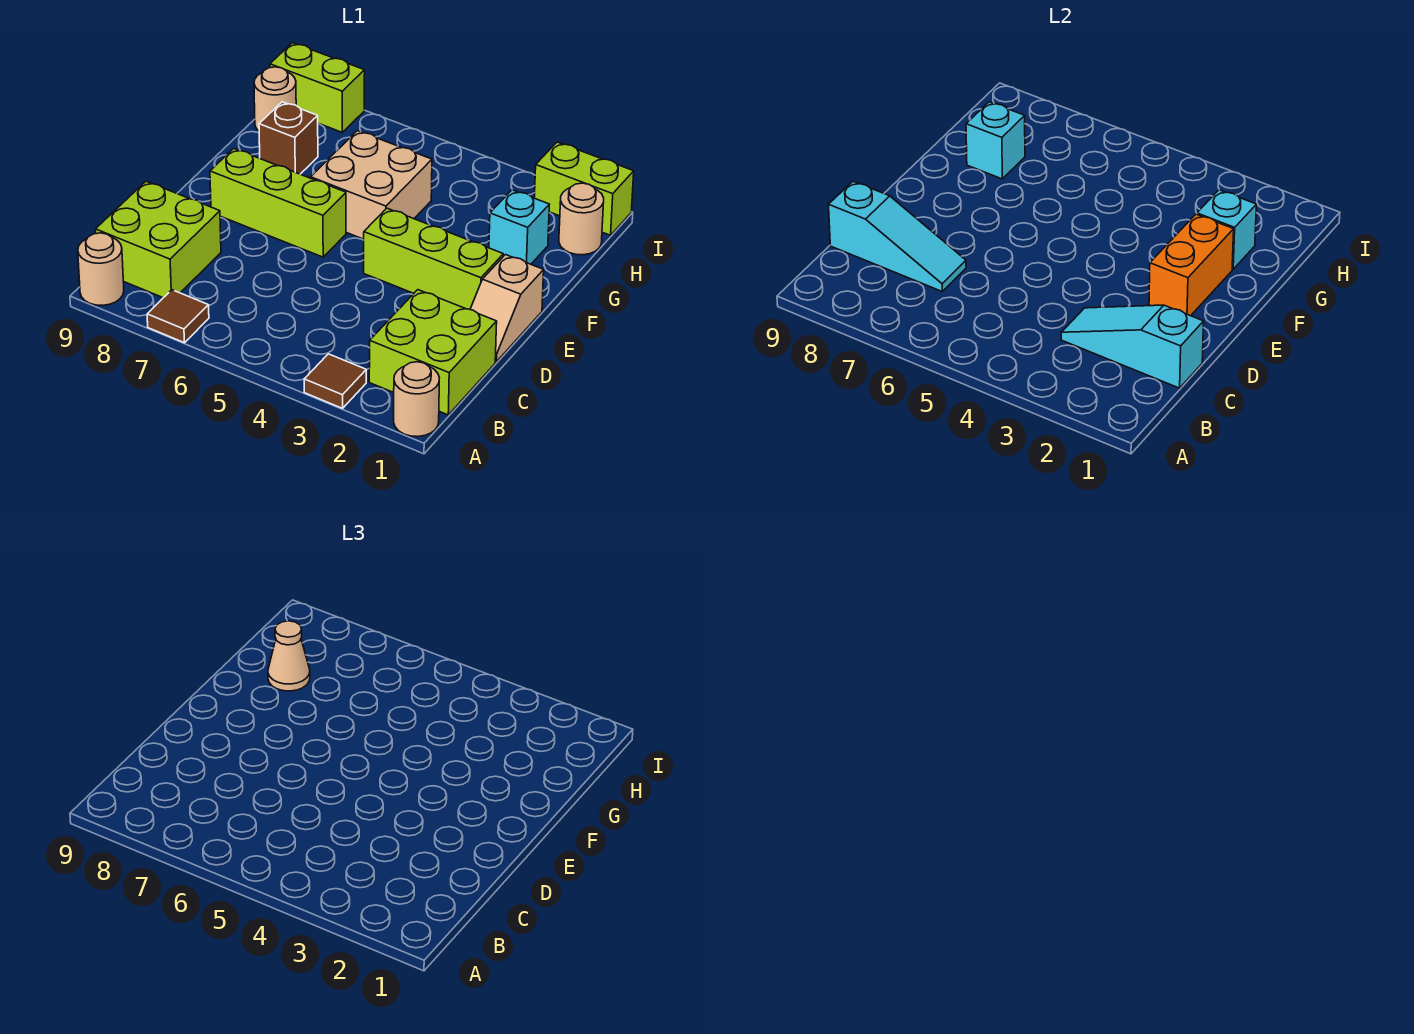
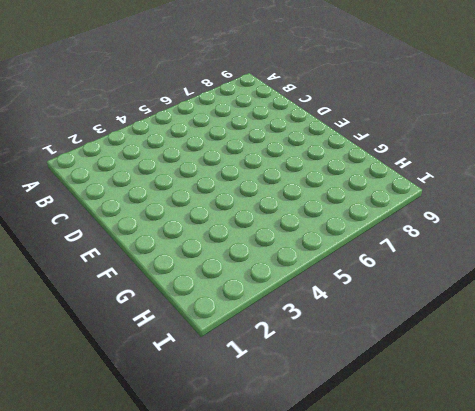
none -> tan round brick A1 level 1
none -> brown tile A3 level 1
none -> brown tile A7 level 1

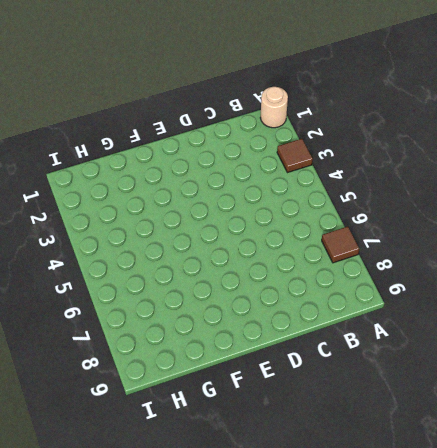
none -> tan round brick A9 level 1
none -> lime brick B1:C2 level 1
none -> lime brick B8:C9 level 1

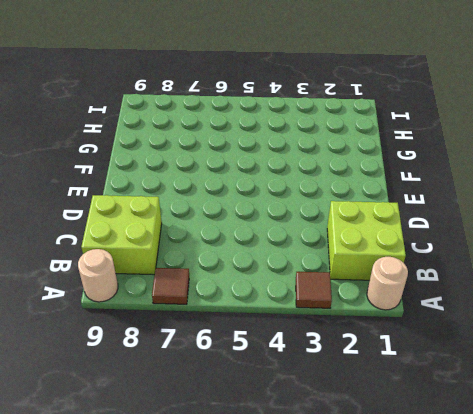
none -> tan slope D1:E1 level 1 top E
none -> lime brick E2:E4 level 1
none -> lime brick E6:E8 level 1

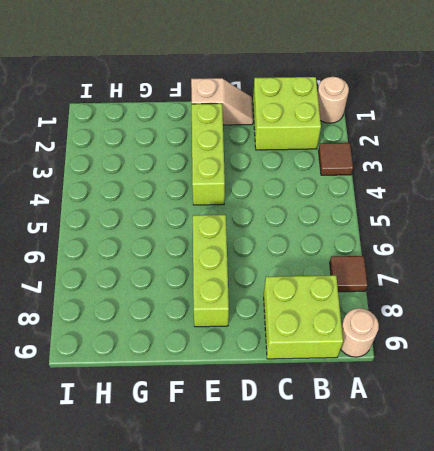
none -> tan brick F5:G6 level 1
none -> cyan brick G2 level 1
none -> brown brick G8 level 1

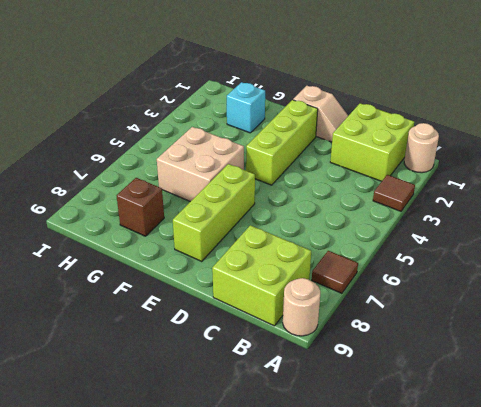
none -> tan round brick H1 level 1
none -> tan round brick H9 level 1
none -> lime brick I1:I2 level 1

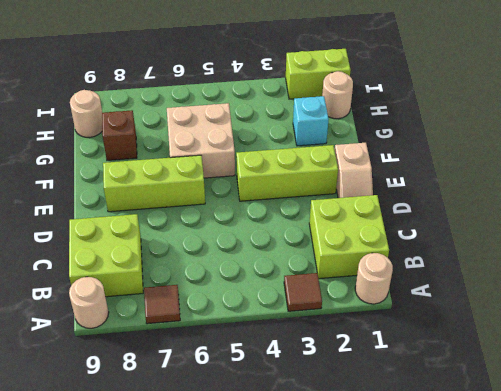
none -> lime brick I8:I9 level 1
none -> cyan slope C1:C3 level 2 top 1
none -> cyan slope C7:C9 level 2 top 9

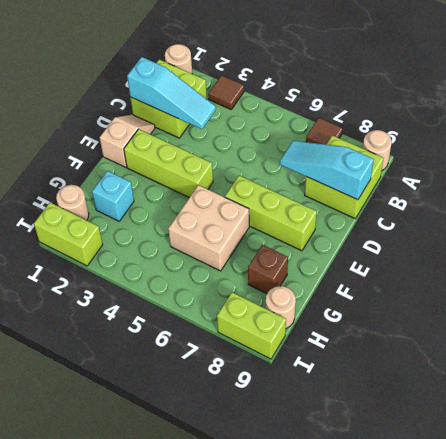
none -> orange brick E2:F2 level 2
none -> cyan brick G2 level 2
none -> cyan brick G8 level 2

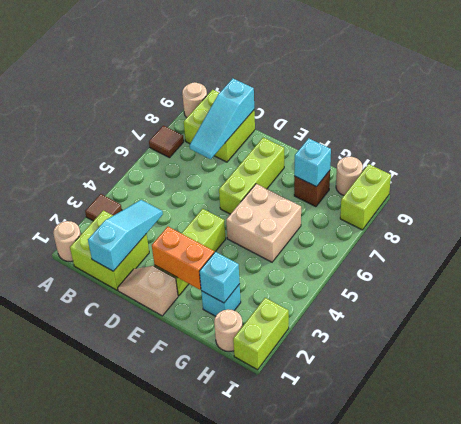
none -> tan cone G8 level 3

